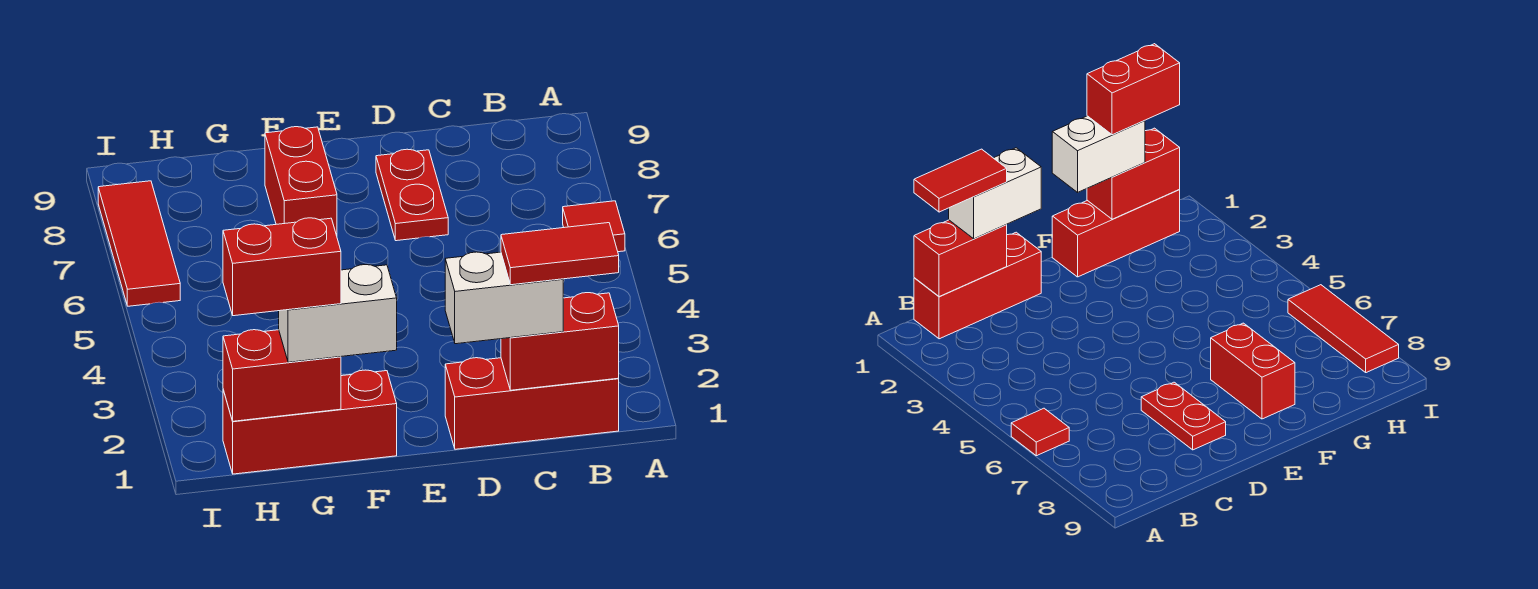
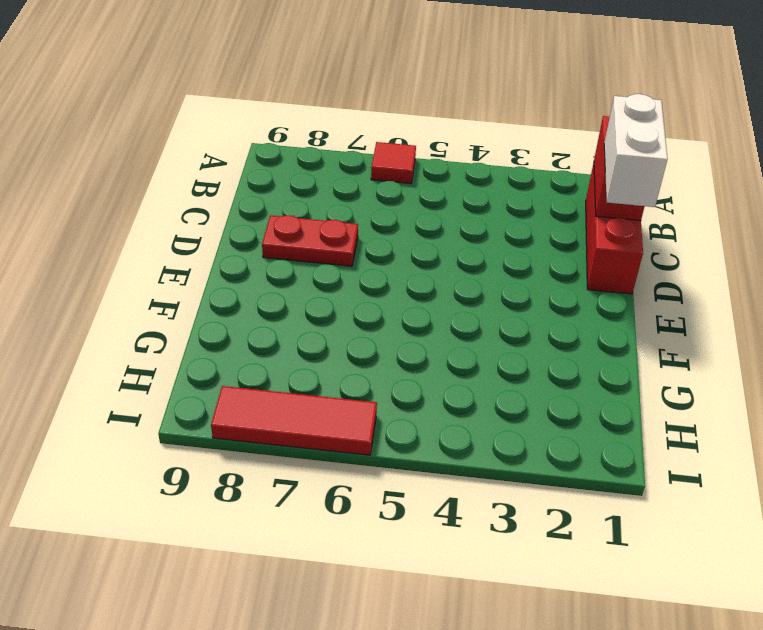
none -> red brick F1:H1 level 1
none -> red brick F7:F8 level 1
none -> red brick G1:H1 level 2

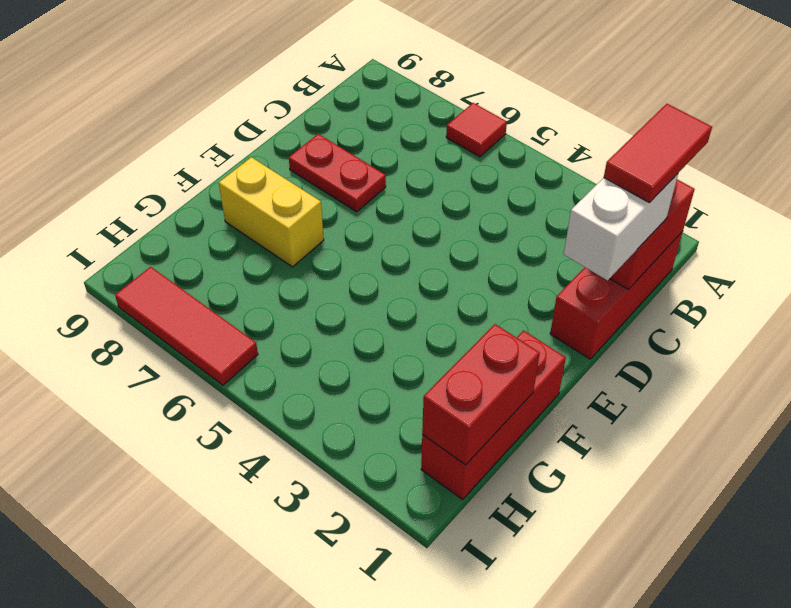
yellow brick F7:F8 level 1 -> red brick F7:F8 level 1
none -> white brick F1:G1 level 3
none -> red brick G1:H1 level 4

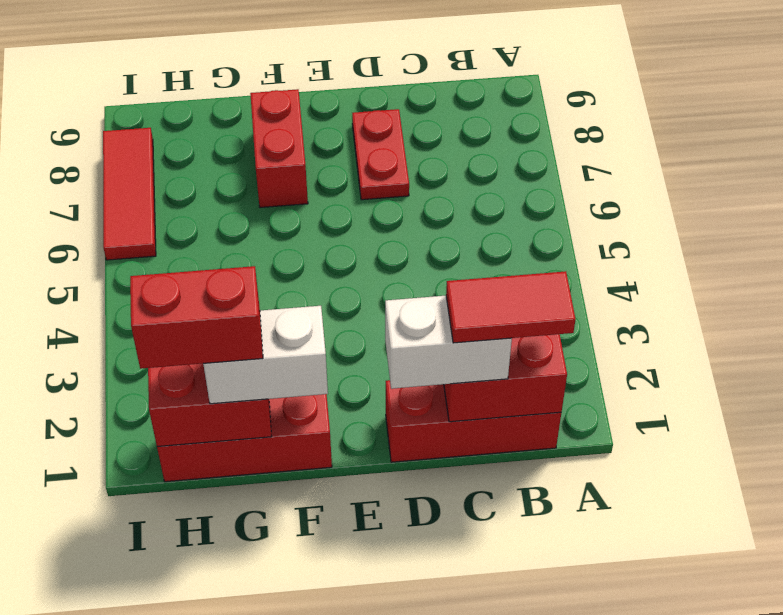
none -> red tile A6 level 1

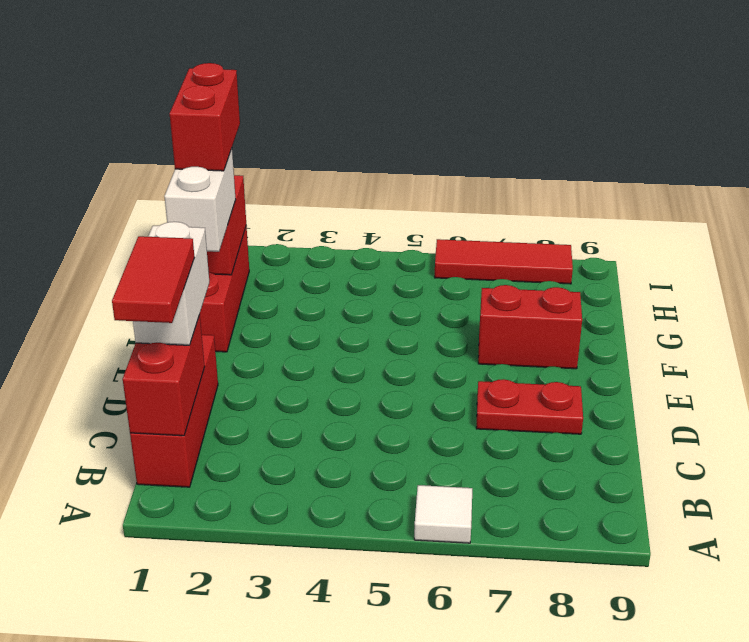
white tile A6 level 1 -> red tile A6 level 1

